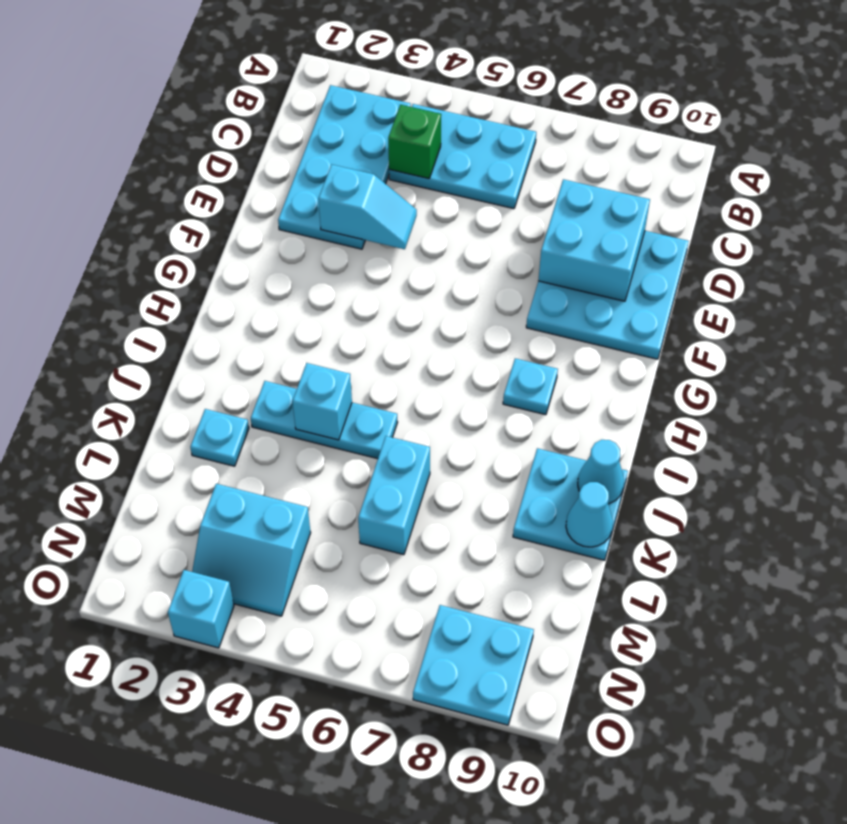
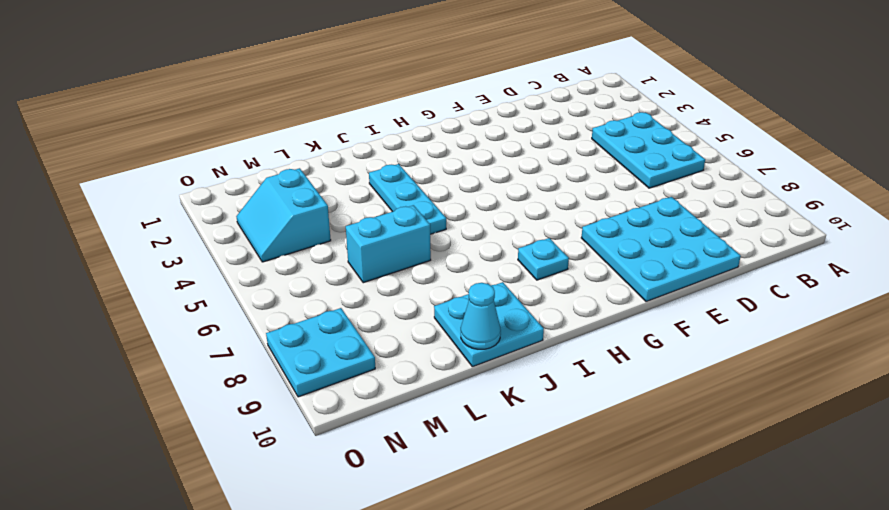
none -> cyan plate B2:E3 level 1
none -> cyan plate K2 level 1
none -> cyan brick O3 level 1

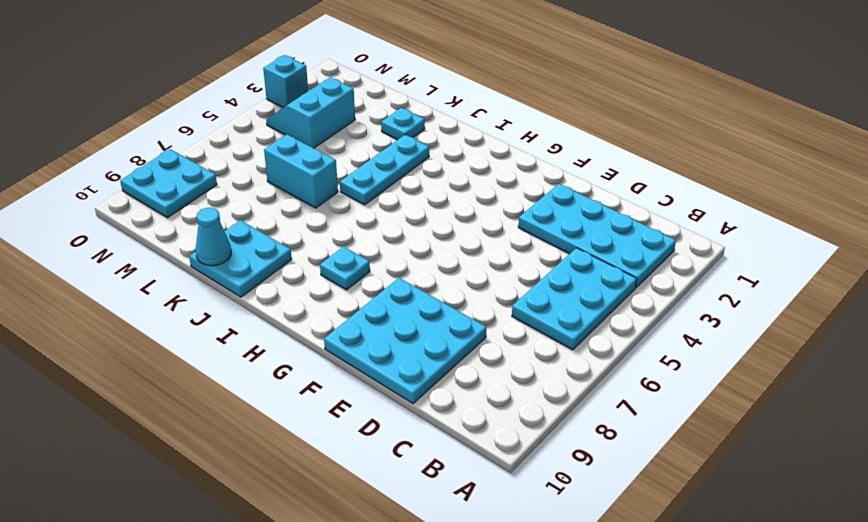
none -> green brick C4 level 2
none -> cyan brick D8:E9 level 2
none -> cyan slope E3:E4 level 2 top 3

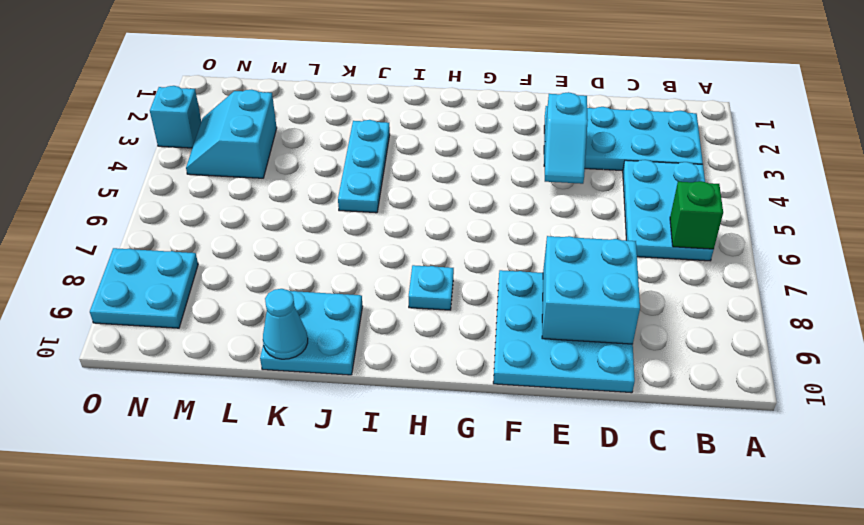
green brick B6 level 2 -> green brick C4 level 2
none -> cyan plate K2 level 1
none -> cyan brick K6:L6 level 1
none -> cyan brick J4 level 2

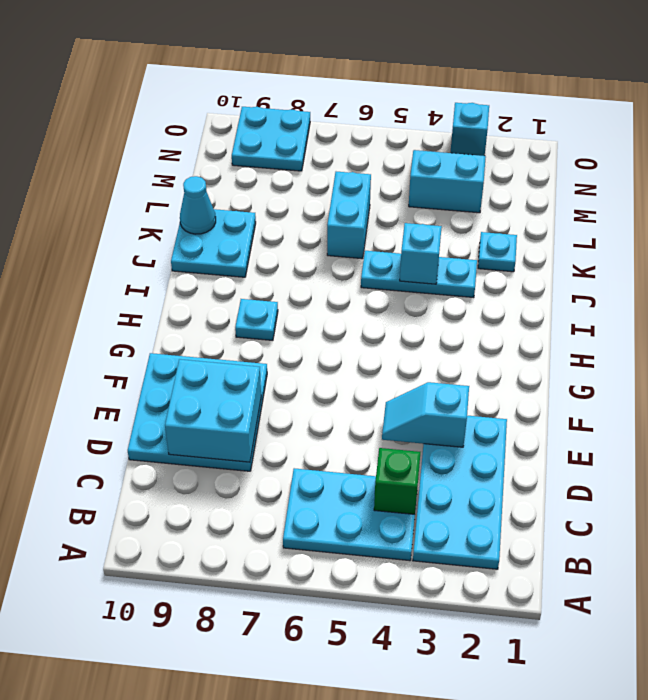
none -> cyan cone J10 level 2

